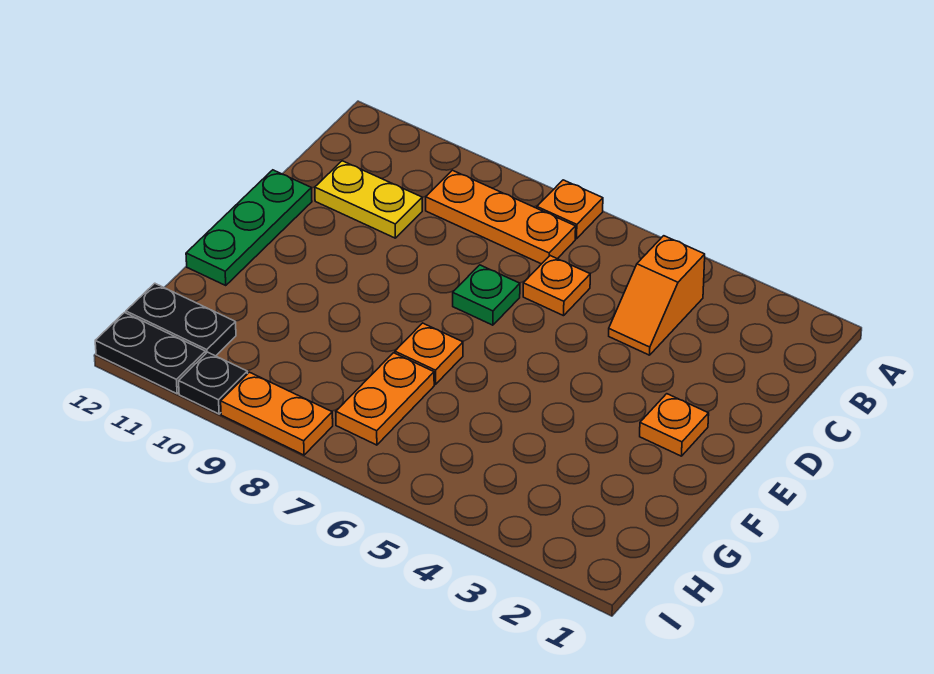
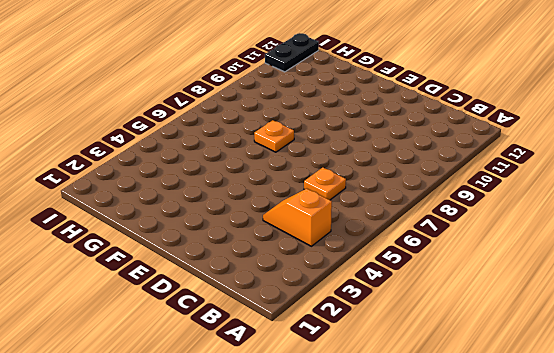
none -> orange plate A7 level 1
none -> orange plate B7:B9 level 1
none -> yellow plate C10:C11 level 1

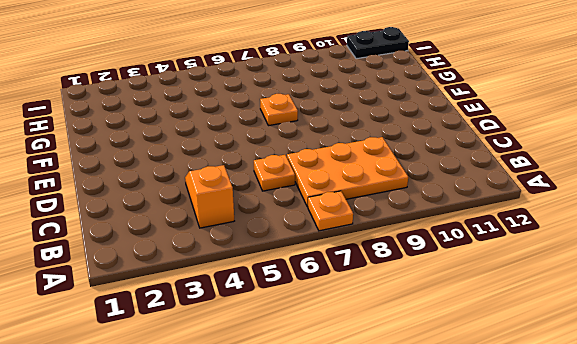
orange plate B7:C9 level 1 -> orange plate B7:B9 level 1
none -> yellow plate C10:C11 level 1
none -> green plate D7 level 1
none -> green plate D12:F12 level 1

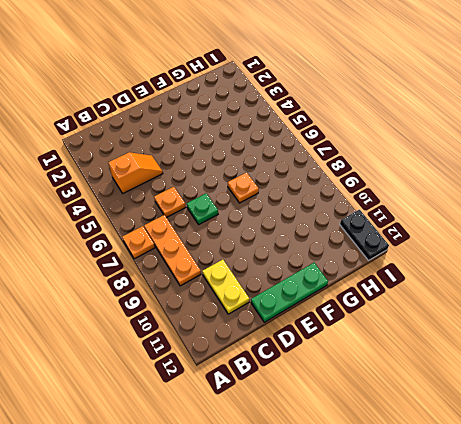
none -> orange plate E2 level 1
none -> orange plate G7:H7 level 1
none -> black plate H11:H12 level 1

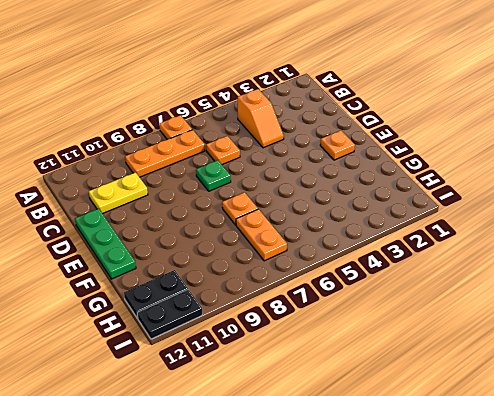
none -> orange plate I8:I9 level 1
none -> black plate I10 level 1

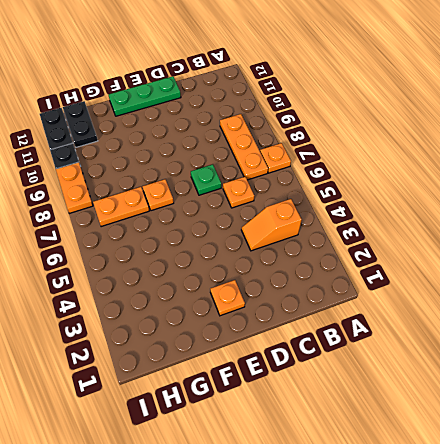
none -> yellow plate C10:C11 level 1

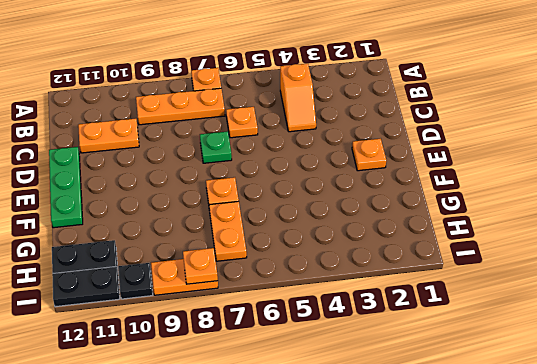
orange plate C10:C11 level 1 -> yellow plate C10:C11 level 1
orange plate I8 level 2 -> none

